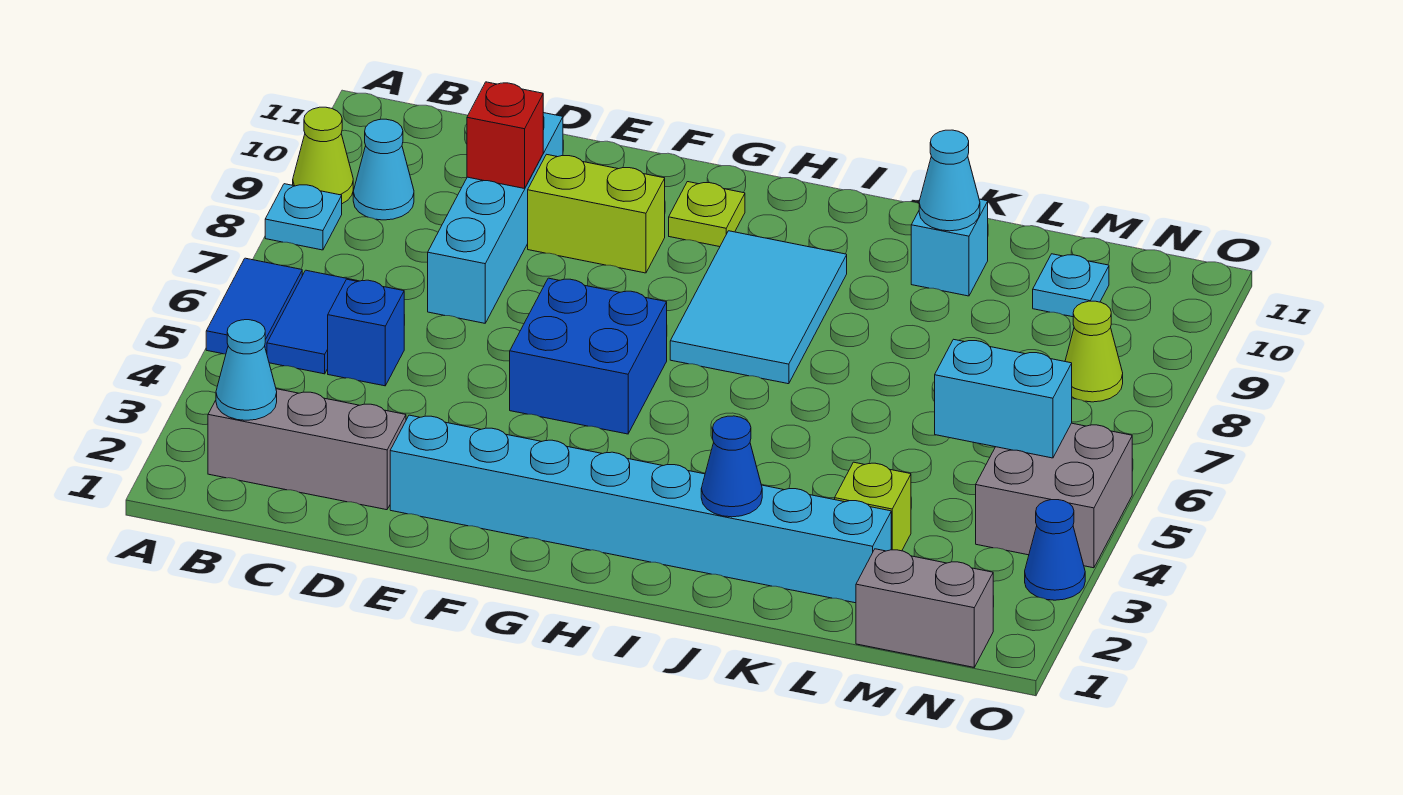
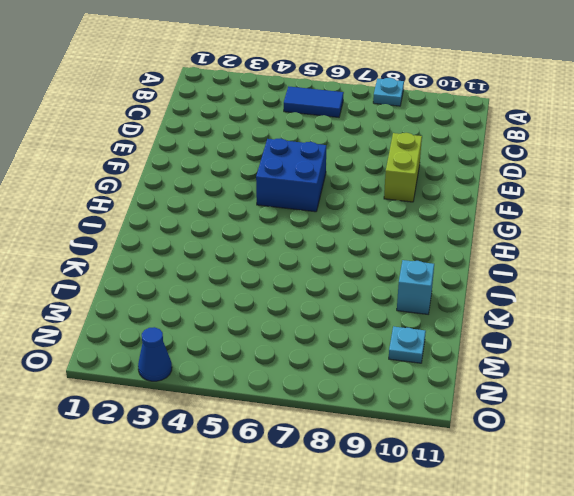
none -> blue tile A5:A6 level 1
none -> lime cone A9 level 1
none -> grey brick B2:D2 level 1

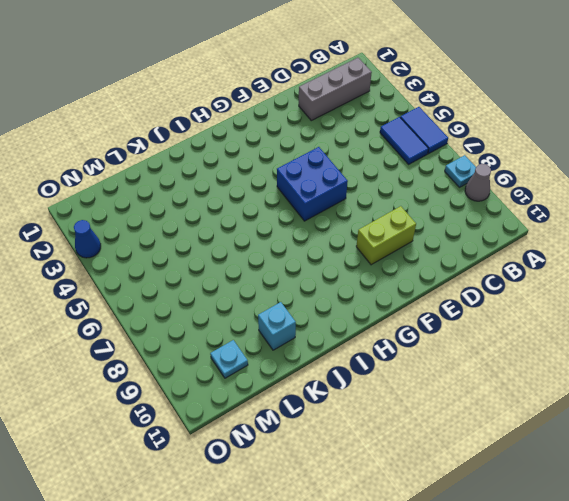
grey cone A9 level 1 -> lime cone A9 level 1
none -> cyan cone B9 level 1
none -> blue brick C5 level 1
none -> cyan brick D7:D10 level 1

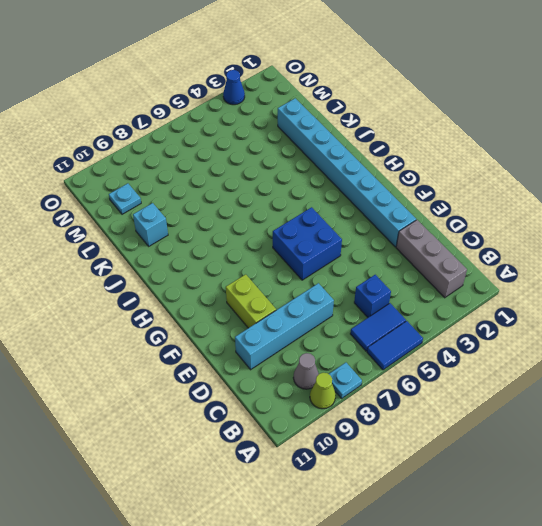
grey cone B9 level 1 -> cyan cone B9 level 1
none -> lime plate G10 level 1
none -> cyan tile H7:I9 level 1
none -> lime brick L3 level 1

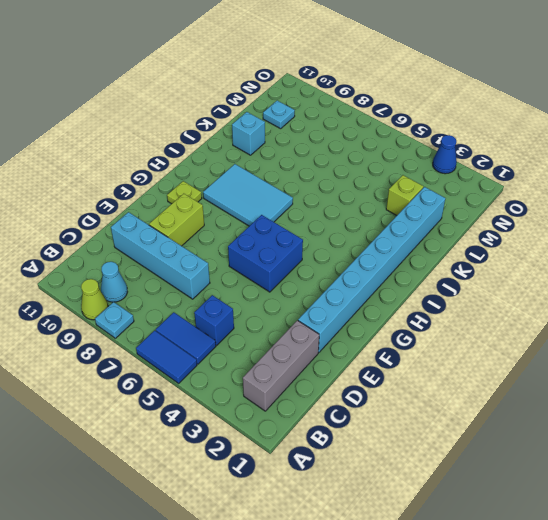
none -> grey brick M1:N1 level 1
none -> grey brick N4:O5 level 1
none -> lime cone N8 level 1

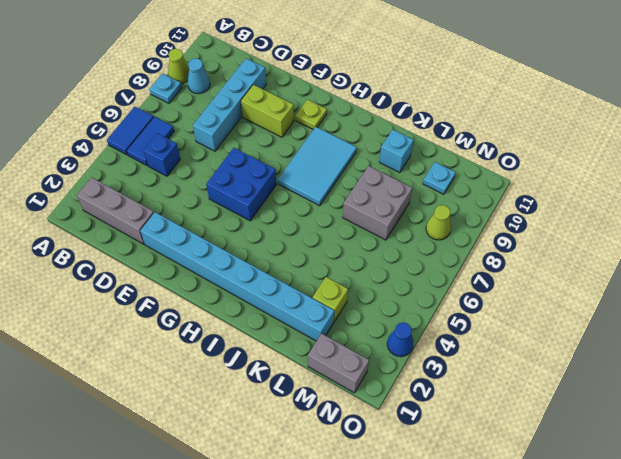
grey brick K7:L8 level 1 -> grey brick N4:O5 level 1
none -> cyan cone B2 level 2
none -> red brick D9 level 2
none -> blue cone J2 level 2

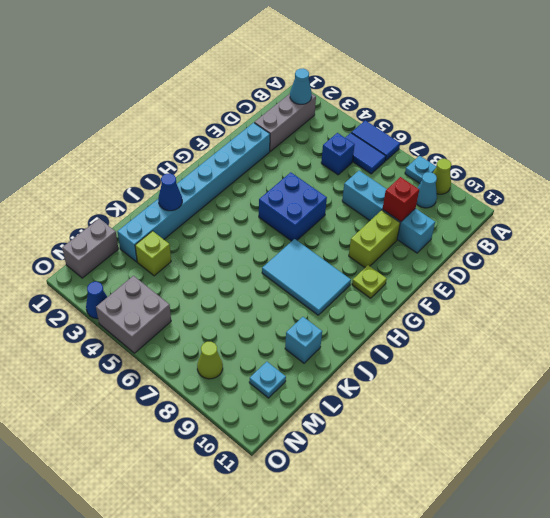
none -> cyan cone K10 level 2
none -> cyan brick M5:N5 level 2

